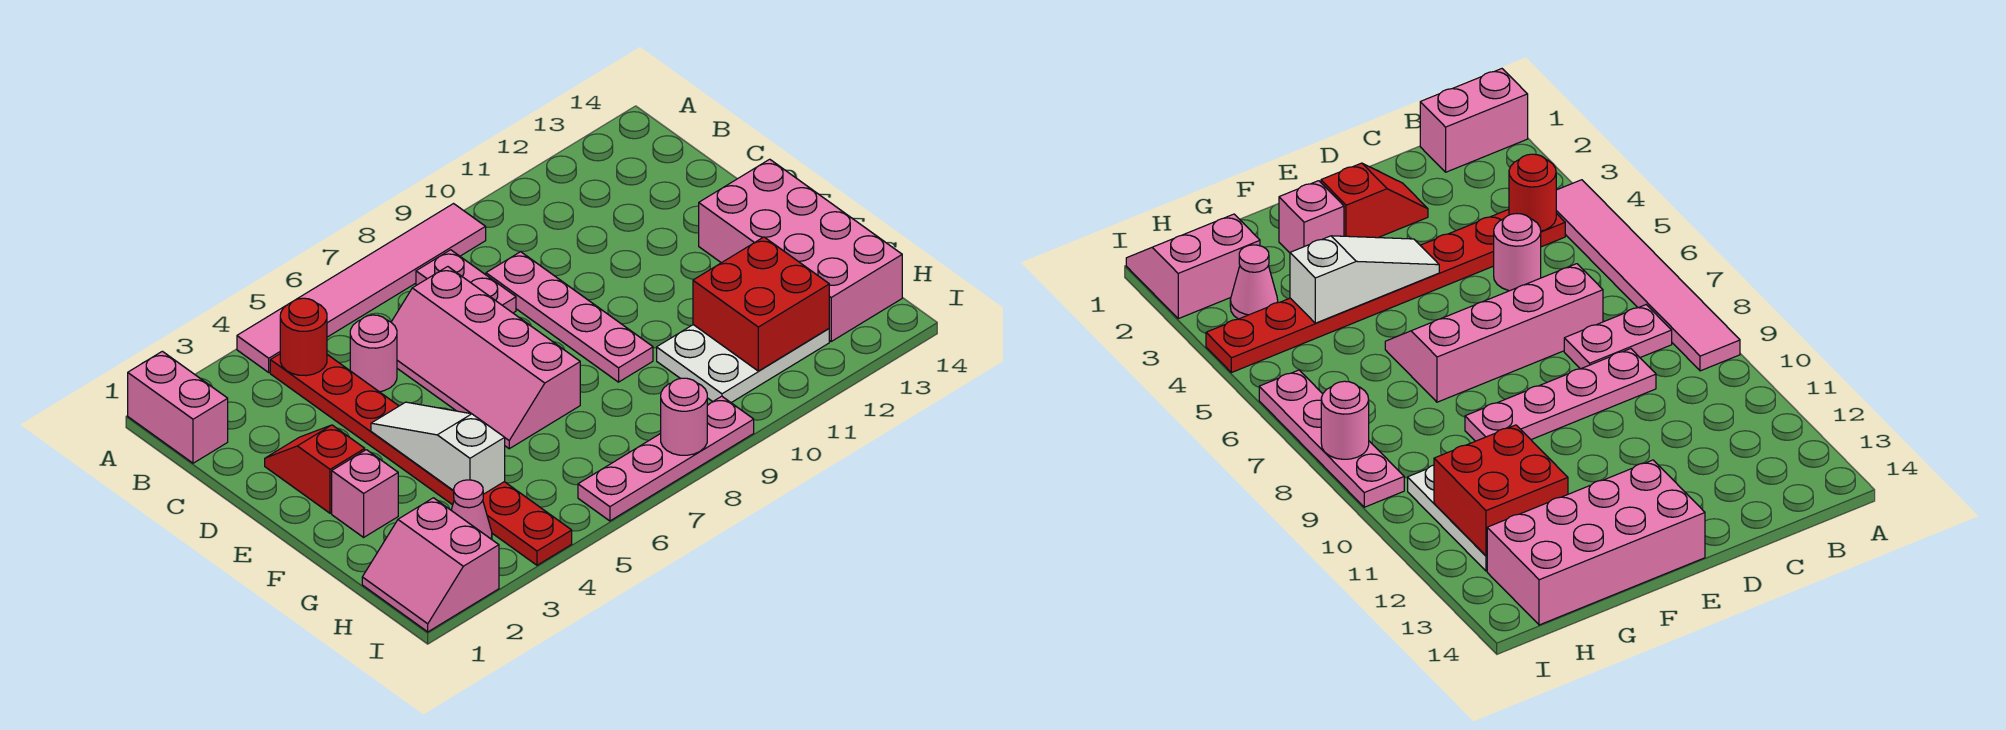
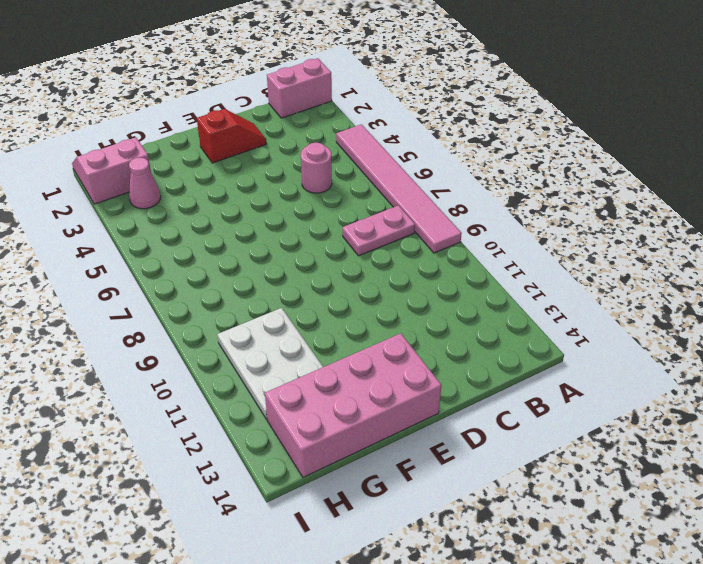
none -> red plate B4:I4 level 1
none -> pink slope C6:F7 level 1 top 7
none -> pink plate C9:F9 level 1

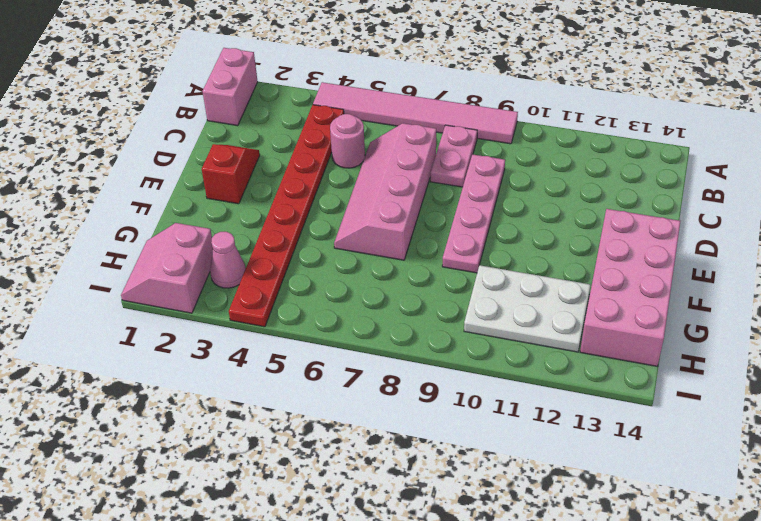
none -> pink brick F2 level 1
none -> pink plate I6:I9 level 1
none -> red round brick B4 level 2

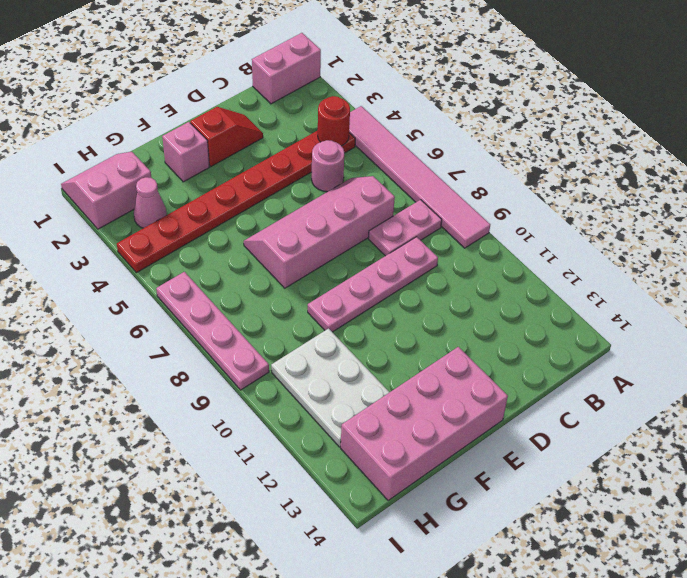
none -> white slope E4:G4 level 2 top G
none -> red brick G11:H12 level 2
none -> pink round brick I8 level 2

